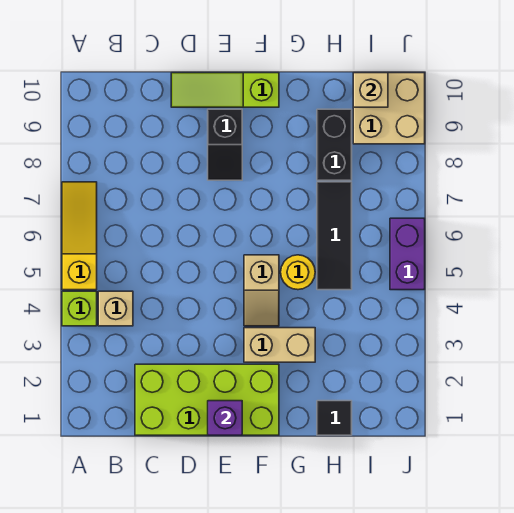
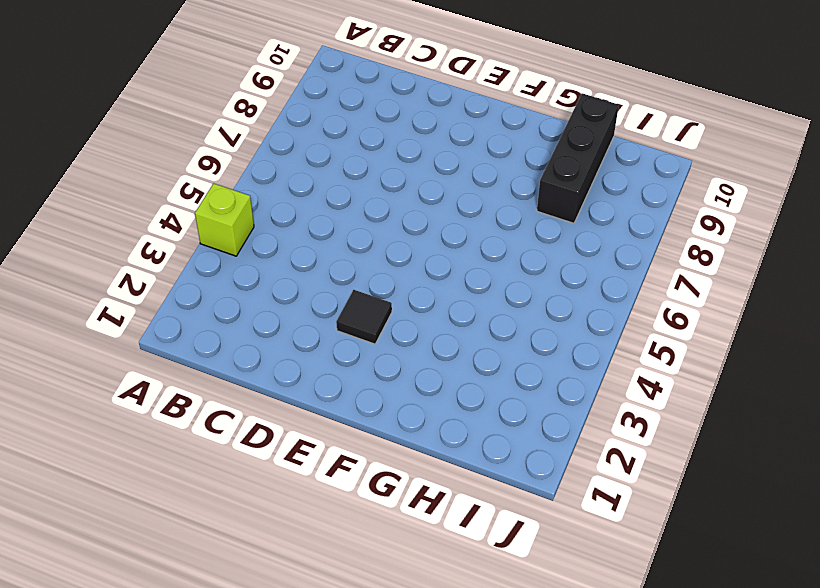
black tile E3 level 1 -> black tile H1 level 1
black brick H8:H10 level 1 -> black brick H8:H9 level 1
none -> yellow slope A5:A7 level 1 top 5
none -> tan brick B4 level 1
none -> lime brick C1:F2 level 1

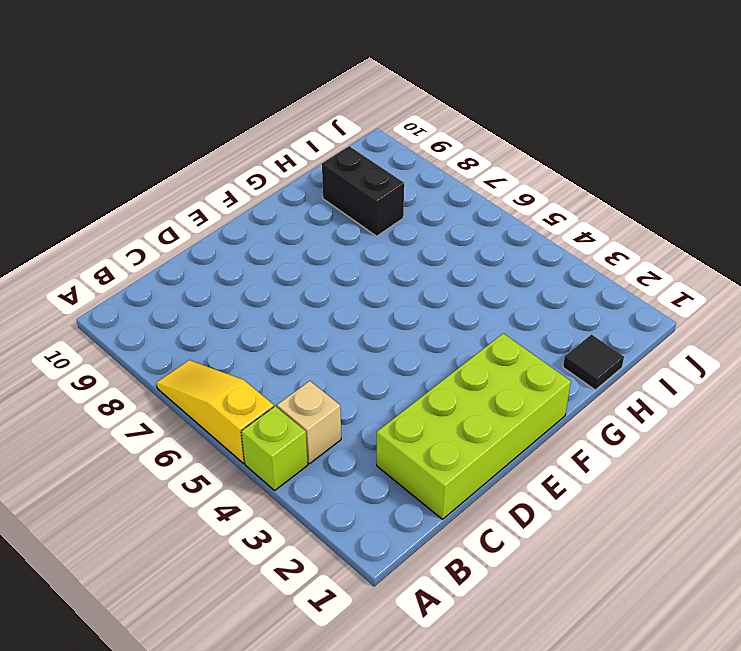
none -> lime slope D10:F10 level 1 top F
none -> black slope E8:E9 level 1 top 9
none -> tan brick F3:G3 level 1

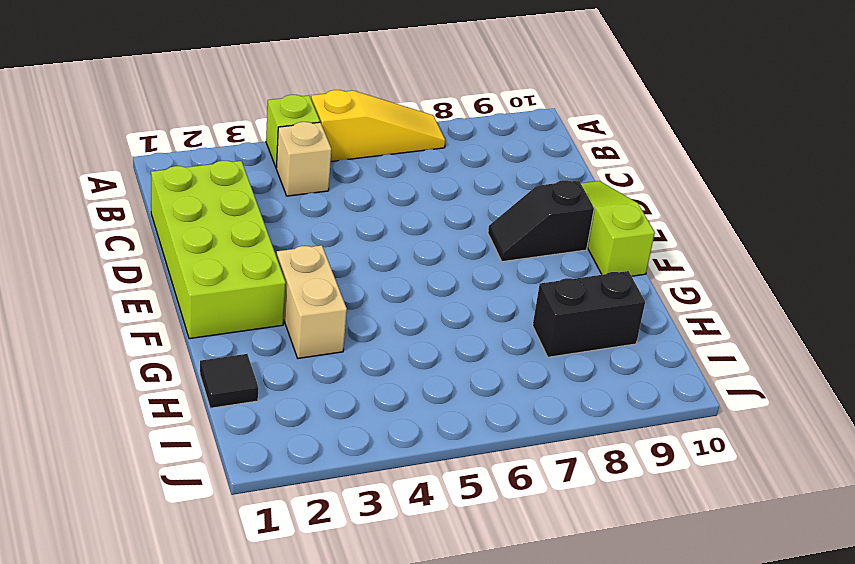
none -> tan slope F4:F5 level 1 top 5
none -> yellow round brick G5 level 1
none -> black tile H5:H7 level 1

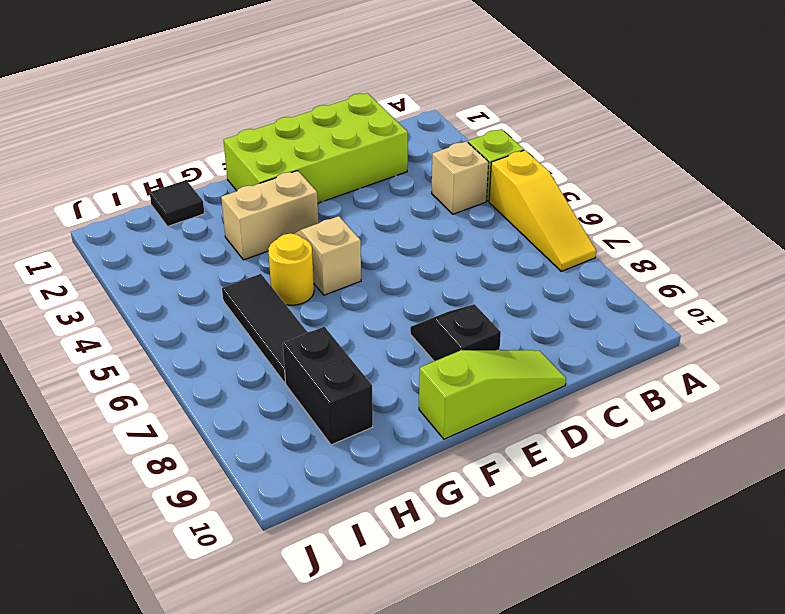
none -> tan brick I9:J10 level 1
none -> purple brick J5:J6 level 1
none -> purple brick E1 level 2

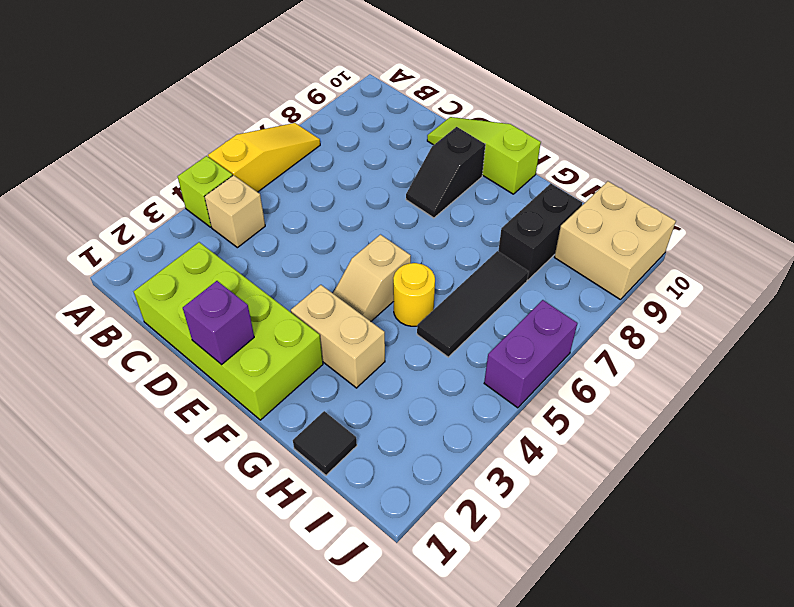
none -> tan brick I10 level 2

